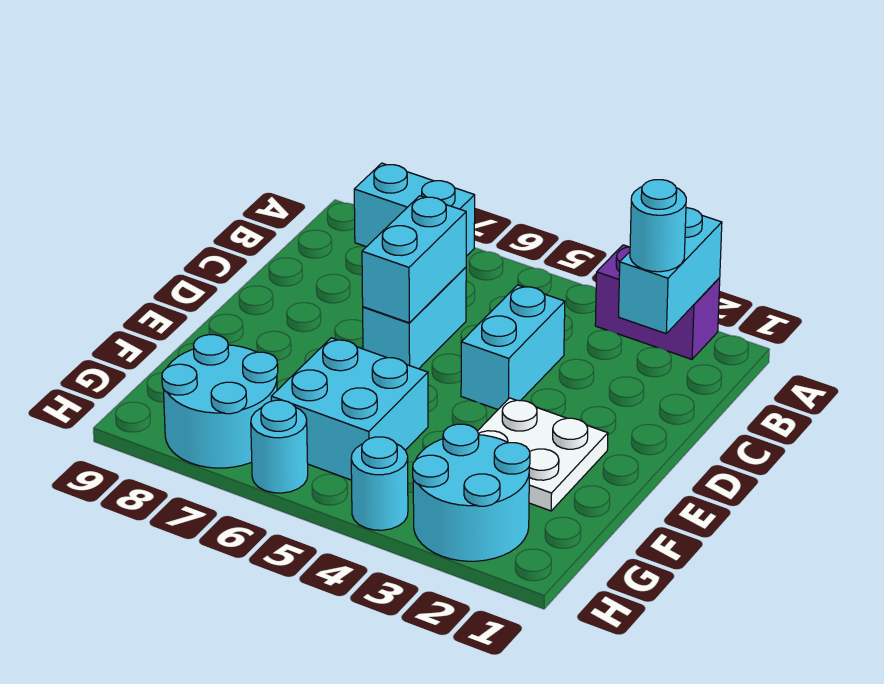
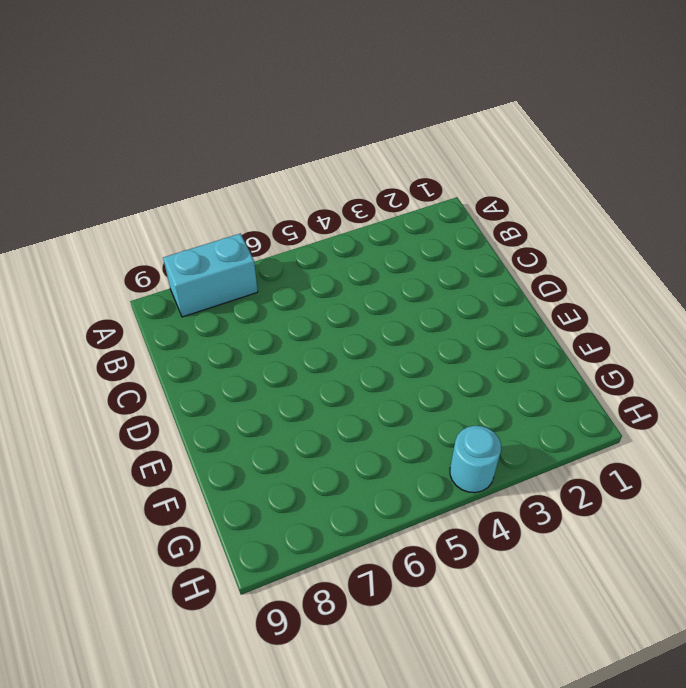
none -> purple brick A2:A3 level 1
none -> cyan brick C4:D4 level 1
none -> cyan brick C6:D6 level 1

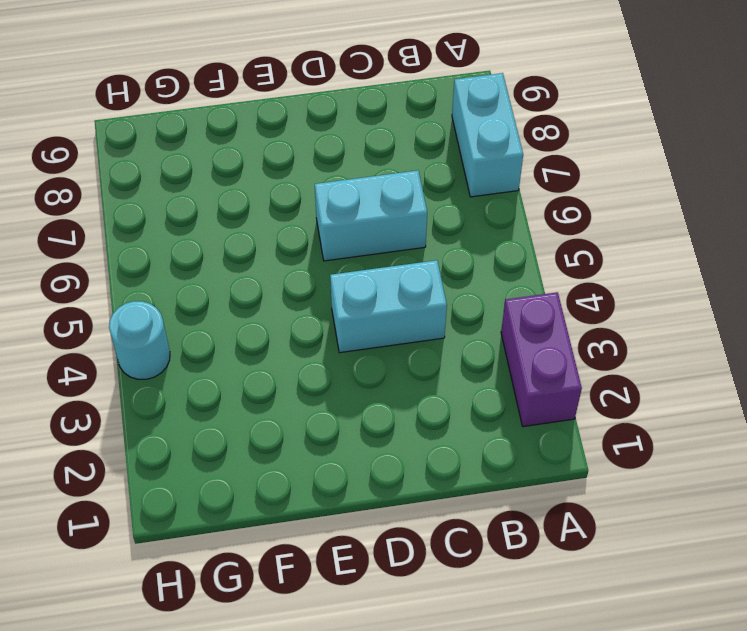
none -> white plate E2:F3 level 1
none -> cyan brick F5:G6 level 1
none -> cyan round brick G2:H3 level 1

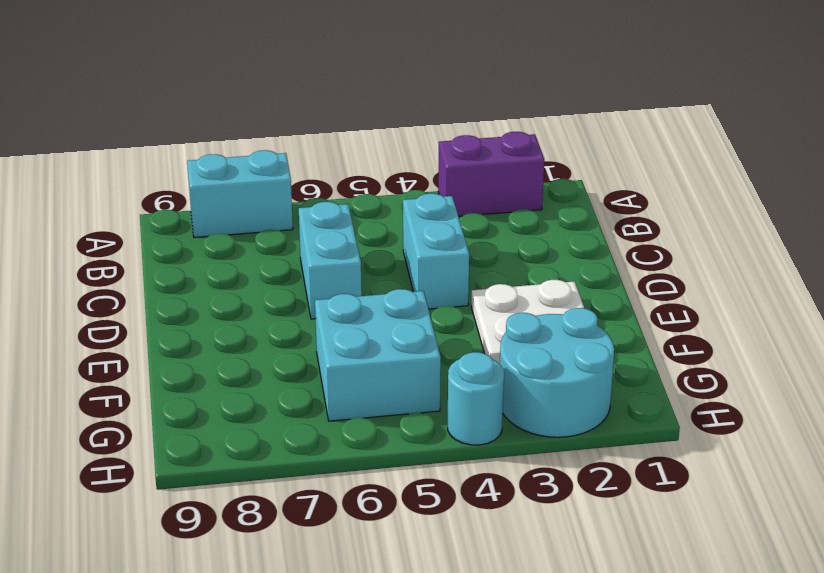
none -> cyan round brick G7:H8 level 1
none -> cyan round brick H6 level 1
none -> cyan brick A2:B2 level 2

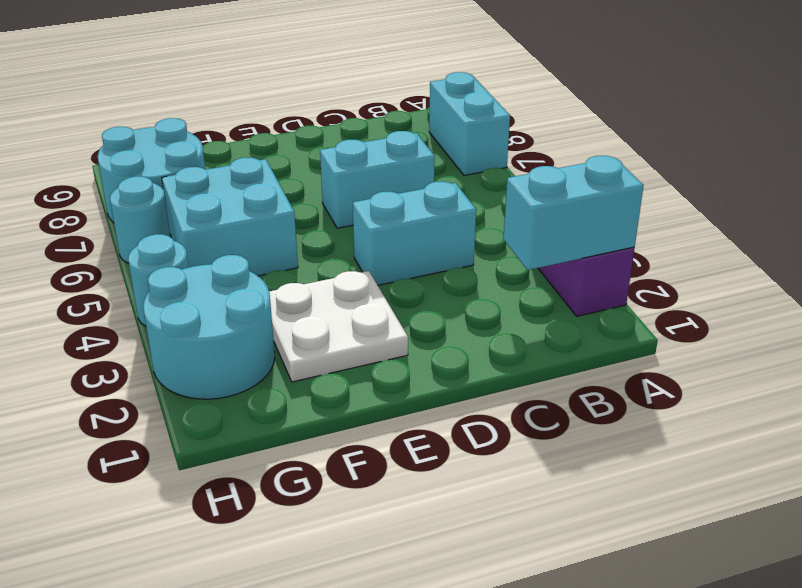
none -> cyan brick C6:D6 level 2
none -> cyan round brick B2 level 3

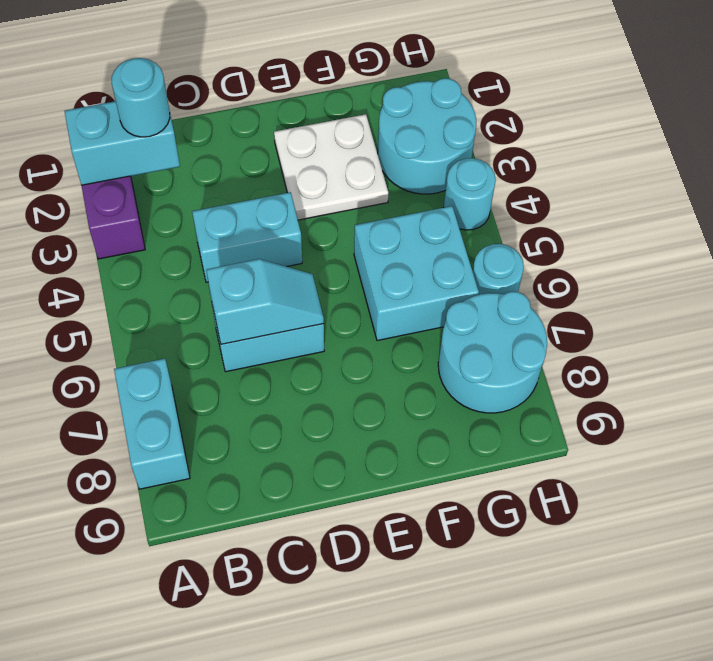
cyan slope C6:D6 level 2 top C -> cyan brick C6:D6 level 2

